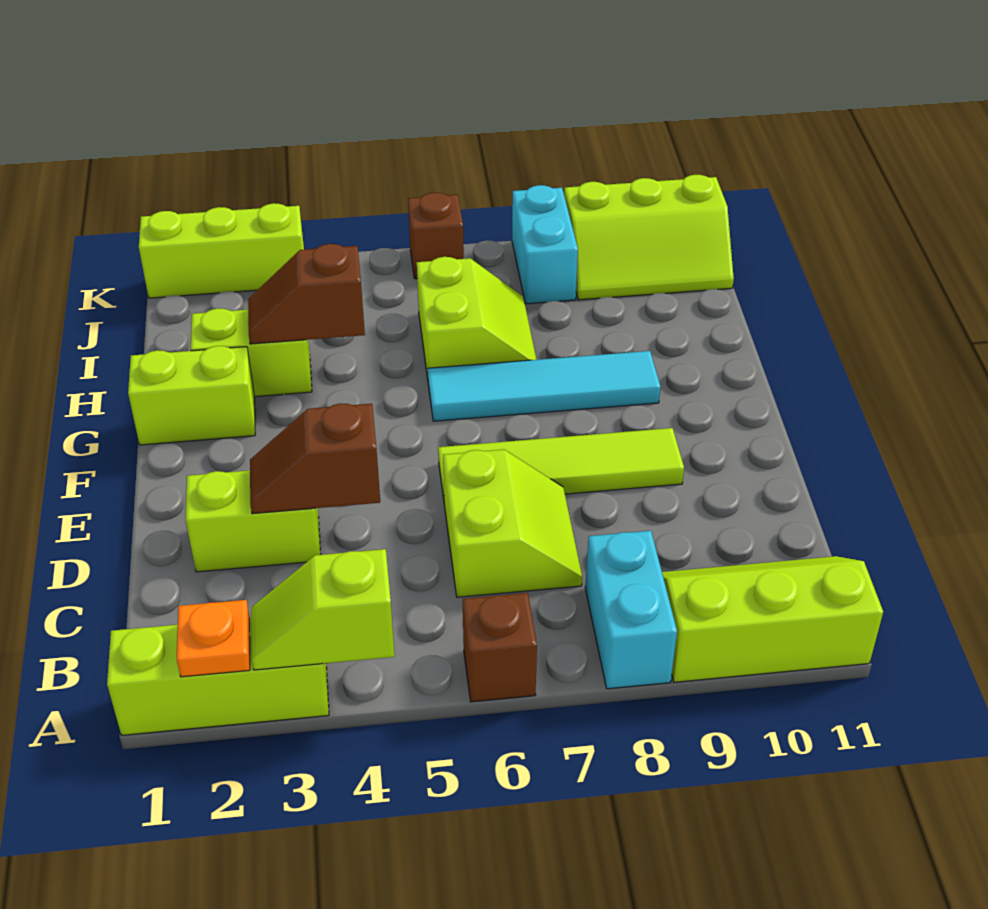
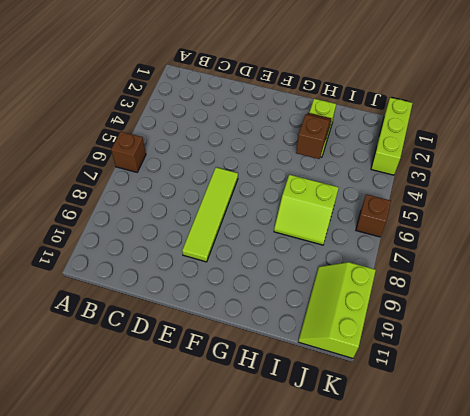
none -> lime brick A1:A3 level 1
none -> cyan brick A8:B8 level 1
none -> lime slope A9:B11 level 1 top A

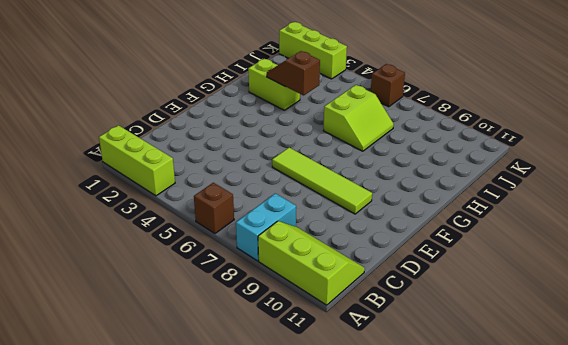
none -> lime slope C6:D7 level 1 top 6
none -> lime brick D2:D3 level 1
none -> lime brick G1:G2 level 1

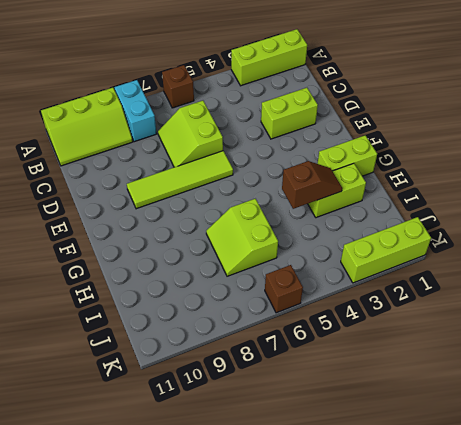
none -> cyan tile G6:G9 level 1
none -> cyan brick J8:K8 level 1
none -> lime slope J9:K11 level 1 top K

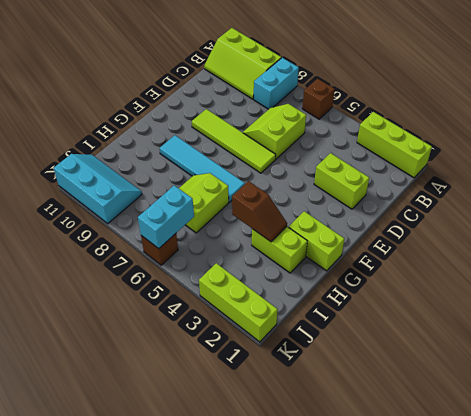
cyan brick J6:K6 level 2 -> cyan brick J8:K8 level 1
cyan slope J9:K11 level 1 top K -> lime slope J9:K11 level 1 top K
none -> orange plate A2 level 2
none -> lime slope A3:A4 level 2 top 4
none -> brown slope D3:D4 level 2 top 4

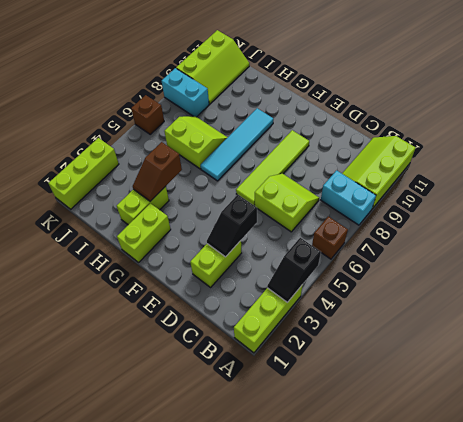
black slope A3:A4 level 2 top 4 -> lime slope A3:A4 level 2 top 4
black slope D3:D4 level 2 top 4 -> brown slope D3:D4 level 2 top 4
none -> orange plate A2 level 2

